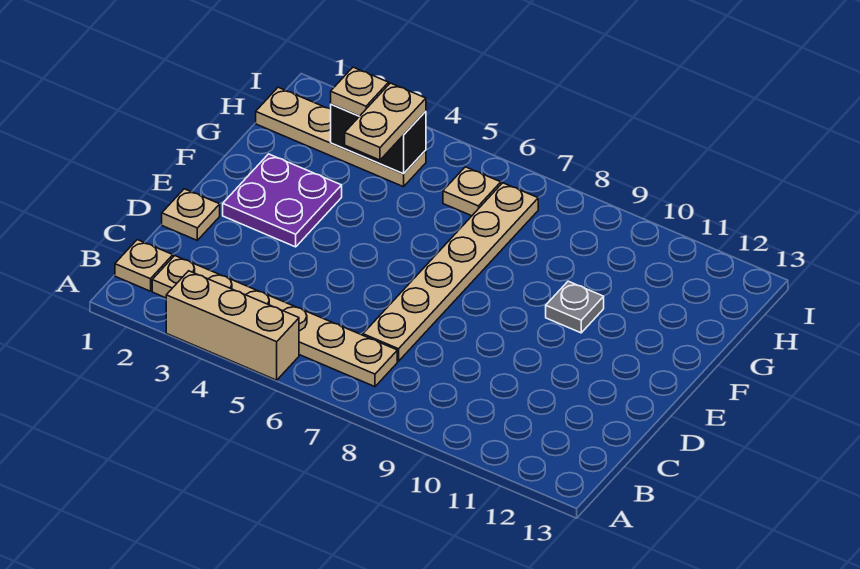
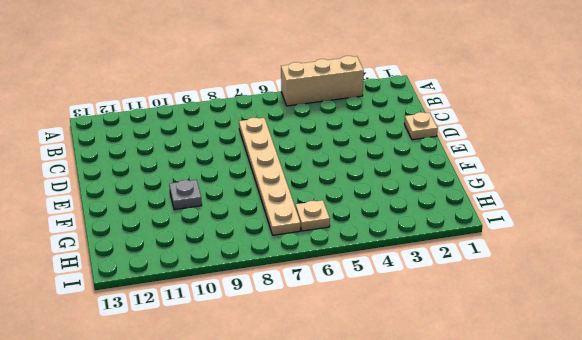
none -> tan plate B1 level 1
none -> tan plate B2:B7 level 1
none -> purple plate E2:F3 level 1

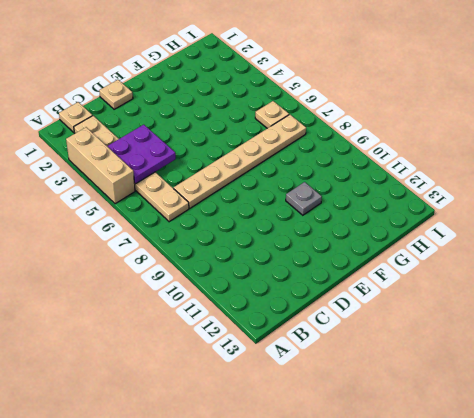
purple plate B4:C5 level 2 -> purple plate E2:F3 level 1
none -> tan plate H1:H4 level 1
none -> black brick H3:H4 level 2
none -> tan plate G4:H4 level 3

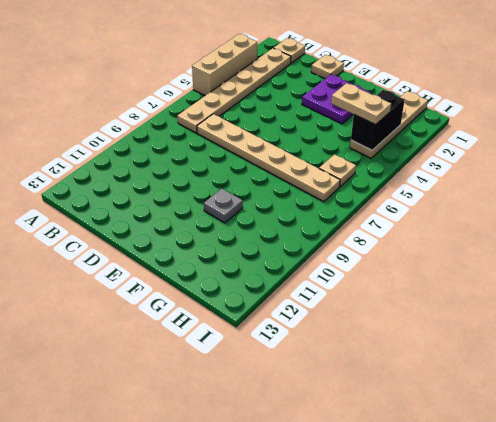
none -> tan plate H3 level 3

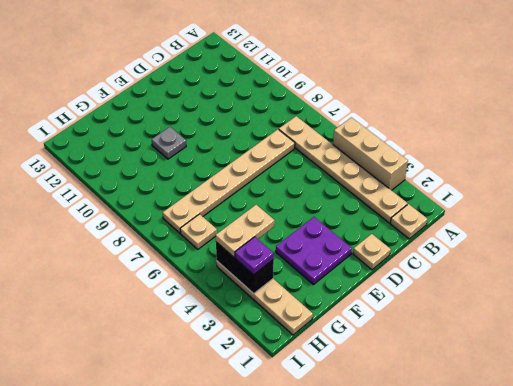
purple plate H3 level 3 -> tan plate H3 level 3

